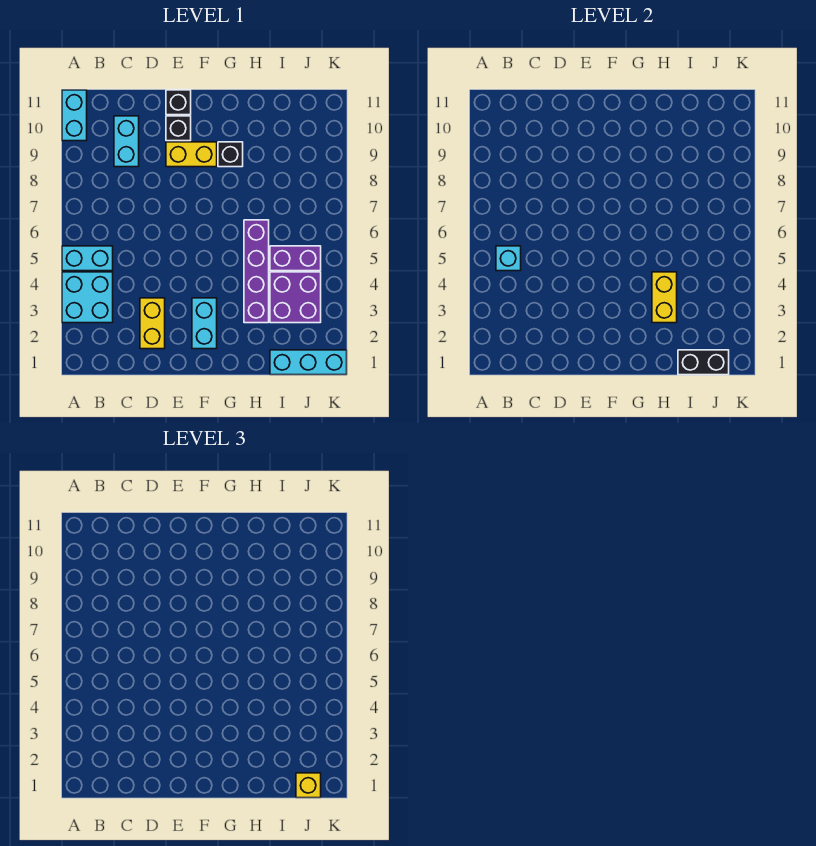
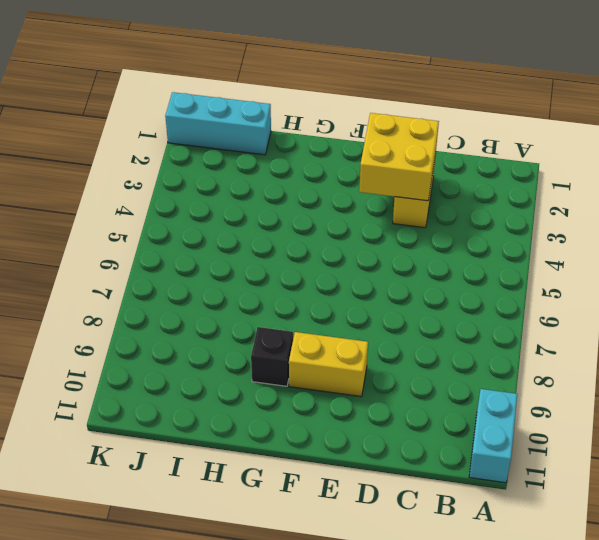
yellow brick D2:E3 level 2 -> none
none -> cyan brick A3:B4 level 1
none -> cyan brick A5:B5 level 1
none -> cyan brick C9:C10 level 1

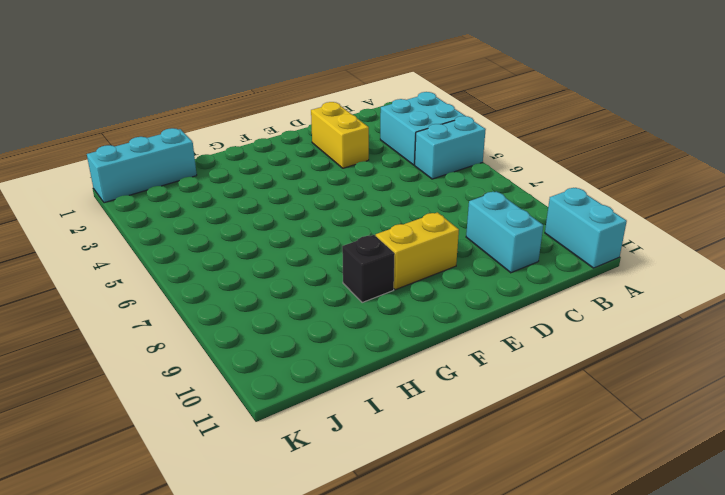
none -> black brick E10 level 1
none -> black brick E11 level 1
none -> cyan brick F2:F3 level 1

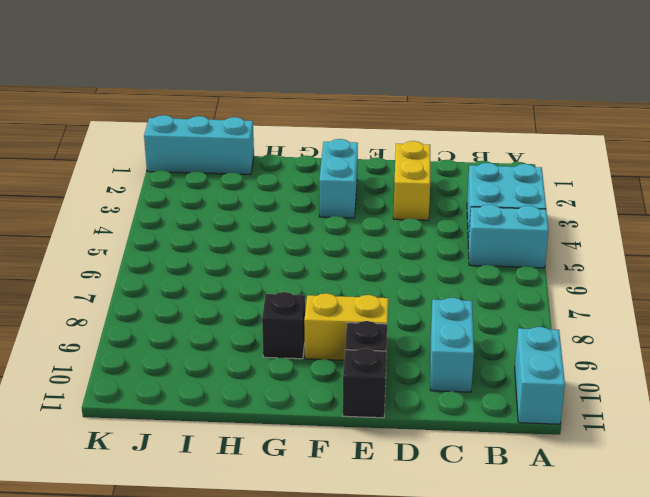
none -> purple brick H3:H6 level 1
none -> purple brick I3:J4 level 1
none -> purple brick I5:J5 level 1

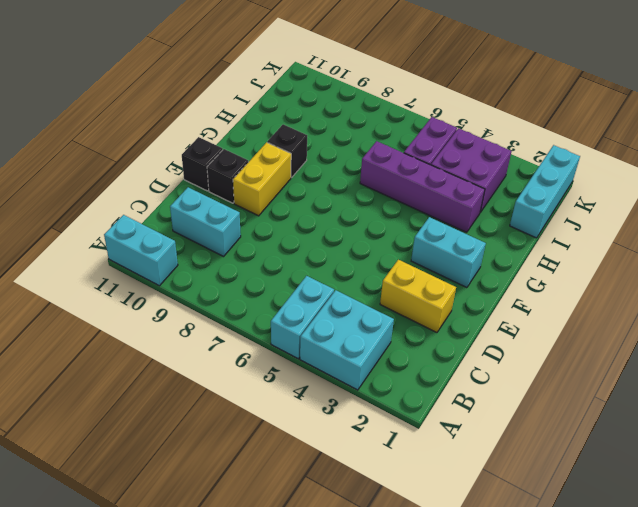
none -> cyan brick B5 level 2
none -> yellow brick H3:H4 level 2
none -> black brick I1:J1 level 2

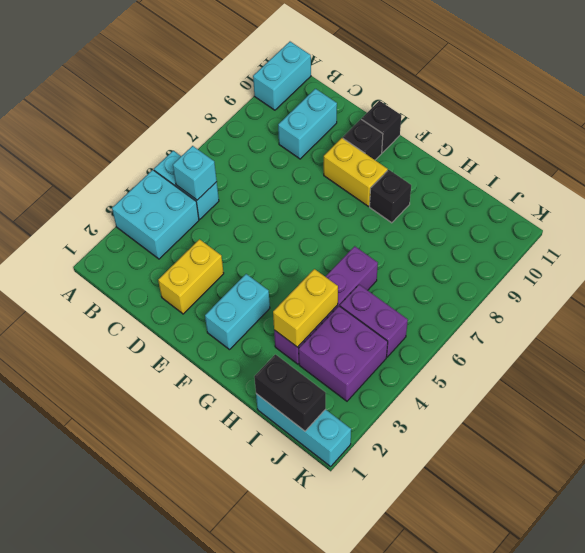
none -> yellow brick J1 level 3

